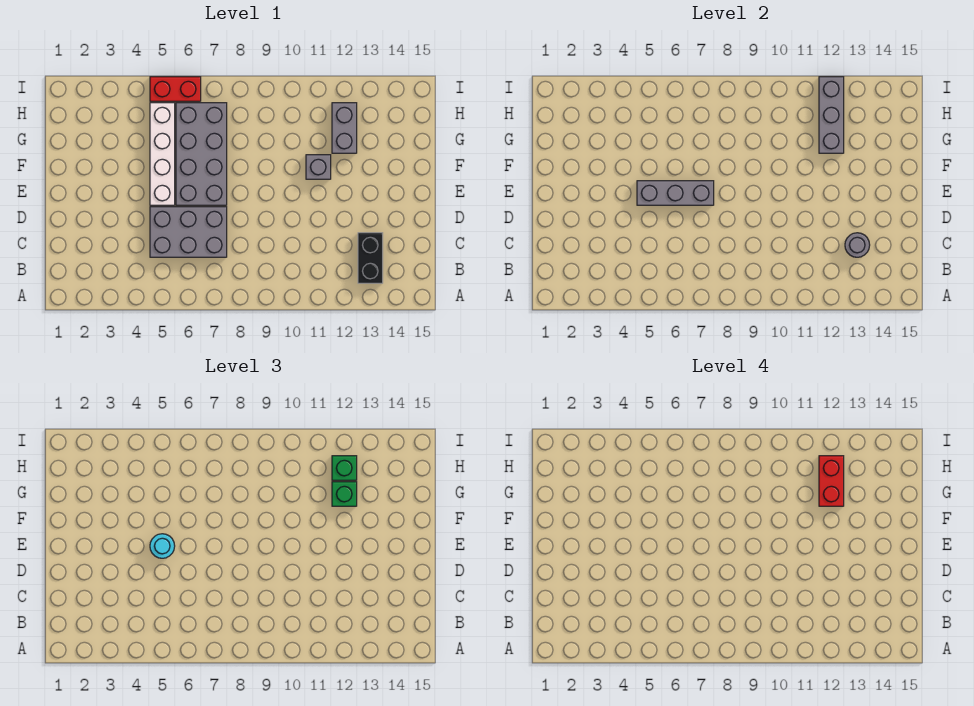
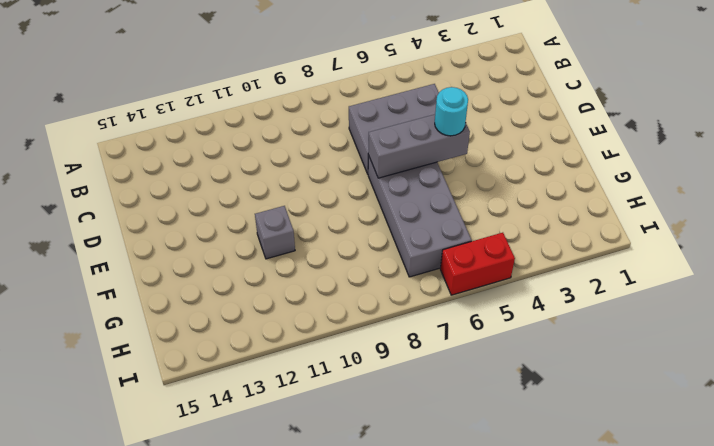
none -> black brick B13:C13 level 1
none -> white brick E5:H5 level 1
none -> grey brick G12:H12 level 1

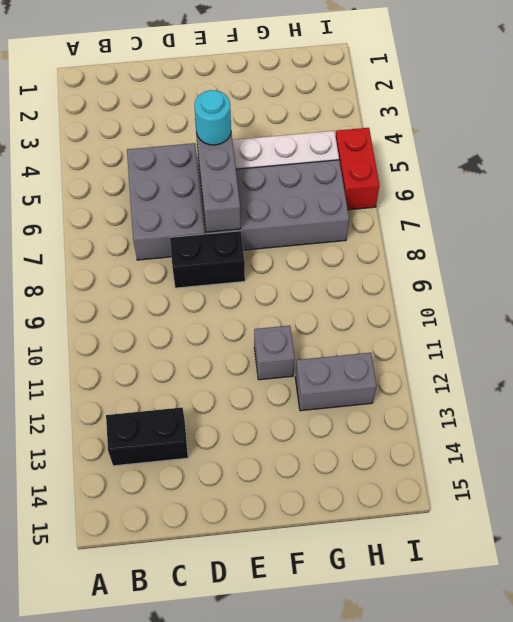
black brick D8:E8 level 1 -> none
none -> grey round brick C13 level 2
none -> grey brick G12:I12 level 2
none -> green brick G12 level 3

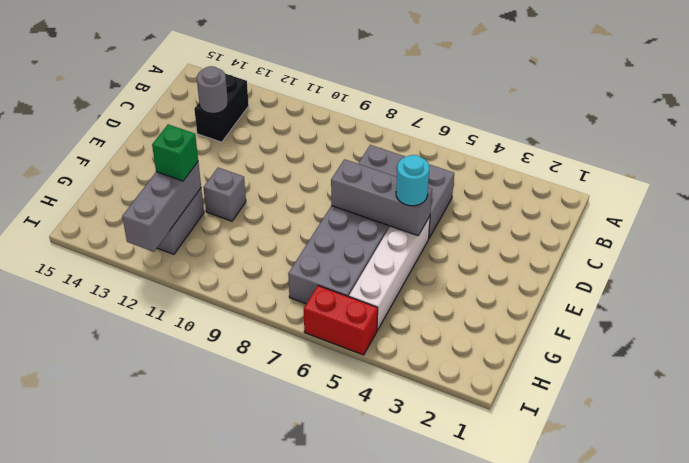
none -> green brick H12 level 3
none -> red brick G12:H12 level 4

